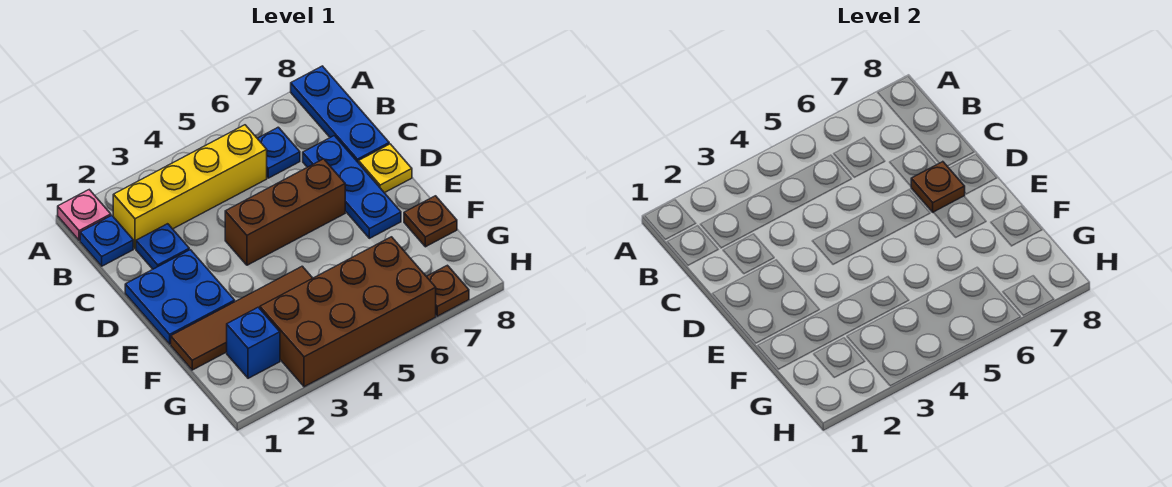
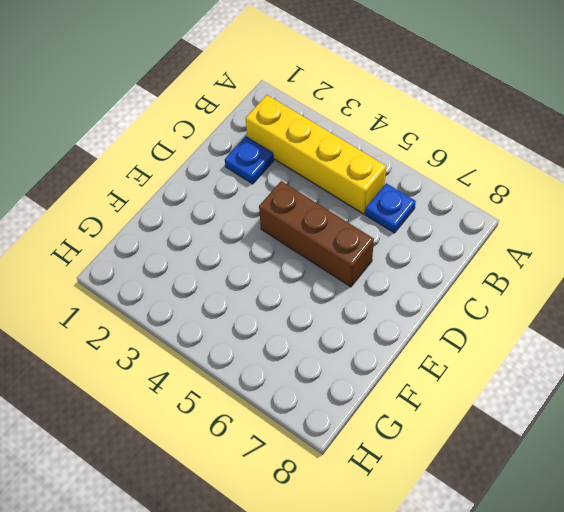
none -> pink plate A1 level 1
none -> blue plate A8:C8 level 1
none -> blue plate B1 level 1

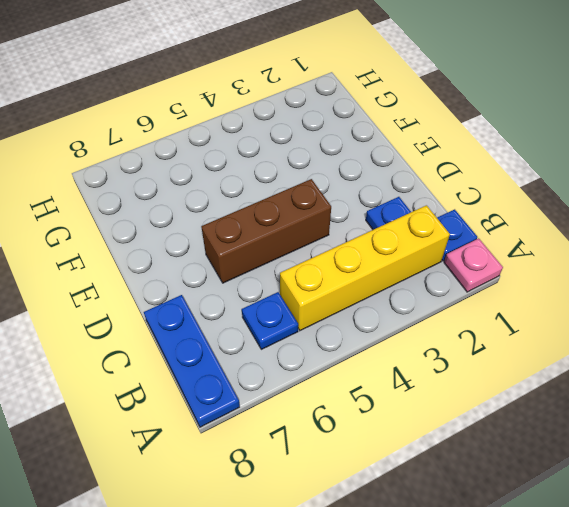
none -> blue plate C7:E7 level 1
none -> blue plate D1:E2 level 1
none -> yellow plate D8 level 1

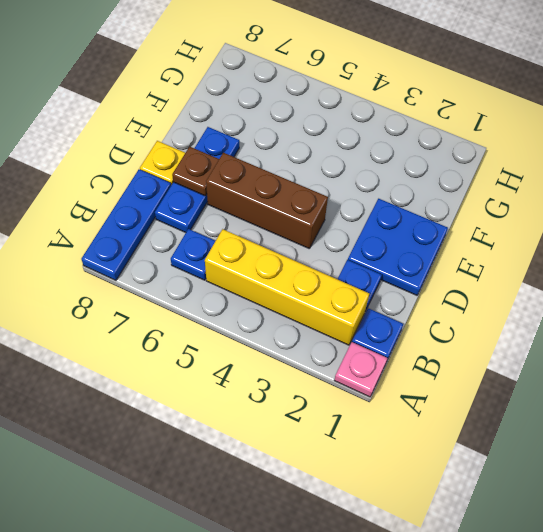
none -> brown tile F1:F4 level 1
none -> brown plate F8 level 1
none -> blue brick G2 level 1

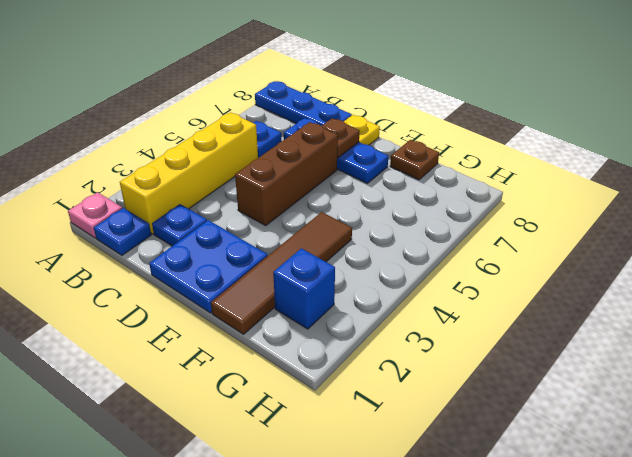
none -> brown brick G3:H6 level 1
none -> brown plate H7 level 1

